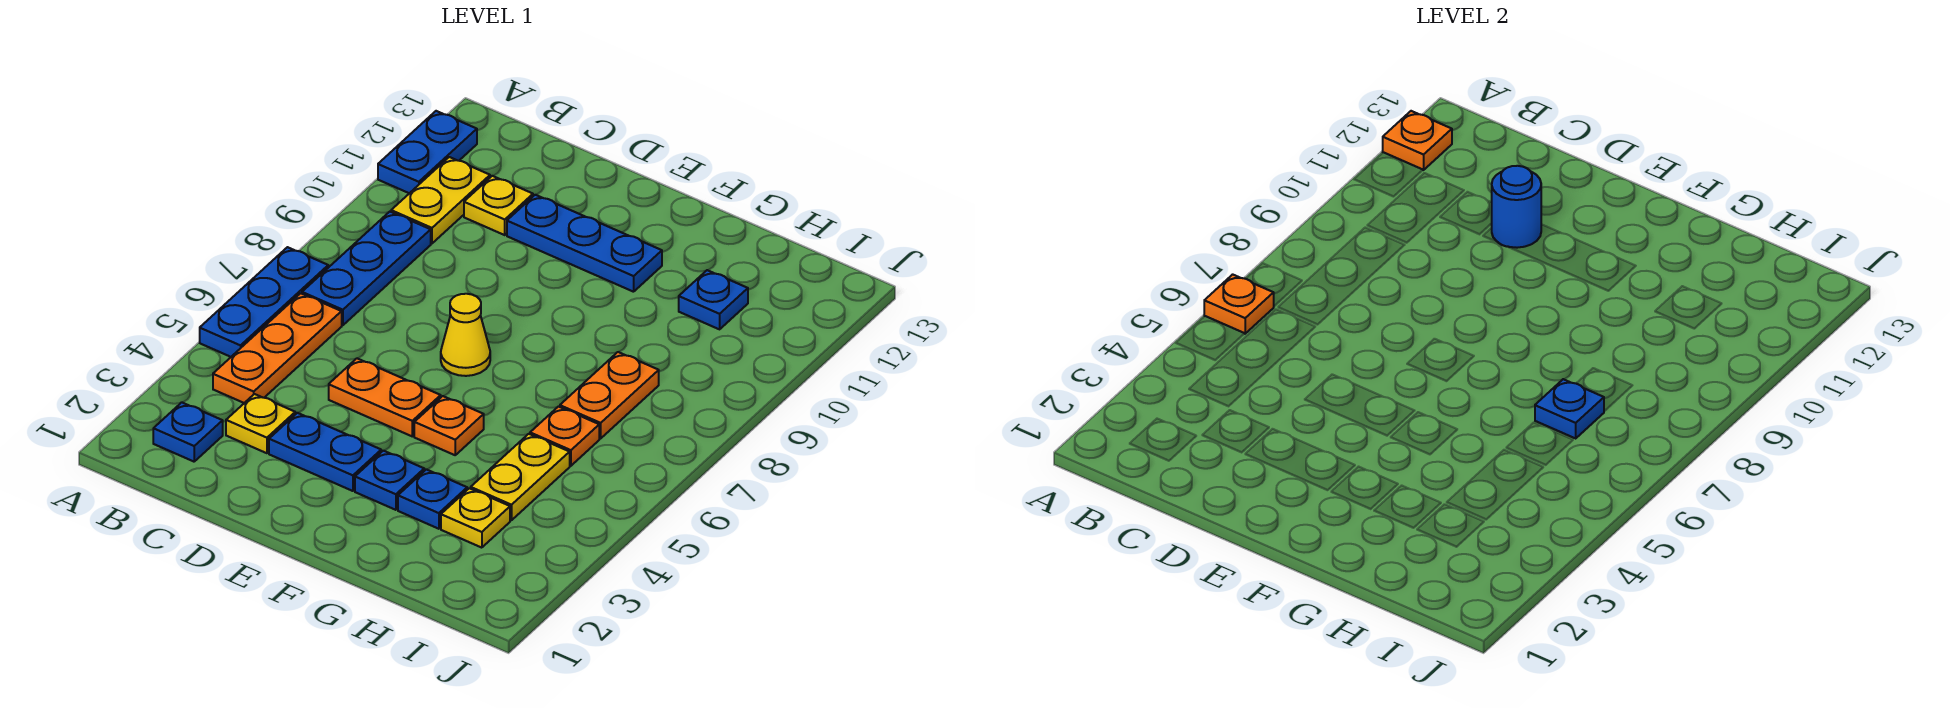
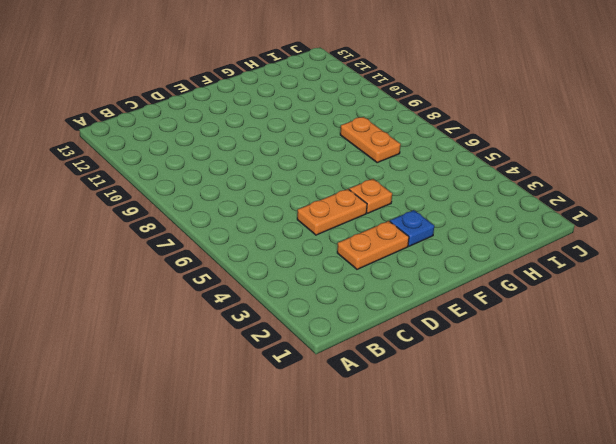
orange plate D3:E3 level 1 -> blue plate D3:E3 level 1
none -> blue plate A5:A7 level 1
none -> blue plate A11:A12 level 1
none -> blue plate B2 level 1

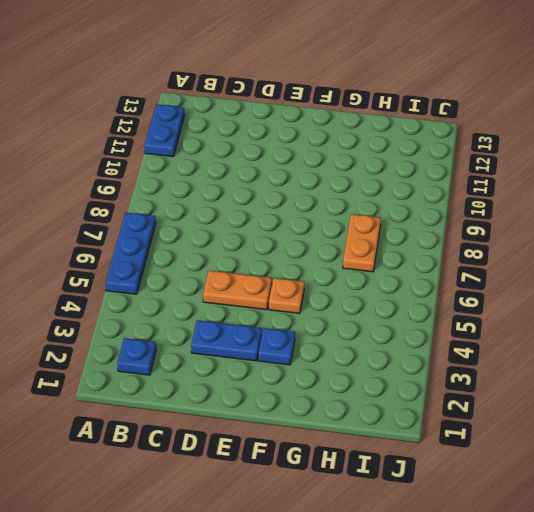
none -> orange plate B4:B6 level 1
none -> blue plate B7:B9 level 1
none -> yellow plate B10:B11 level 1

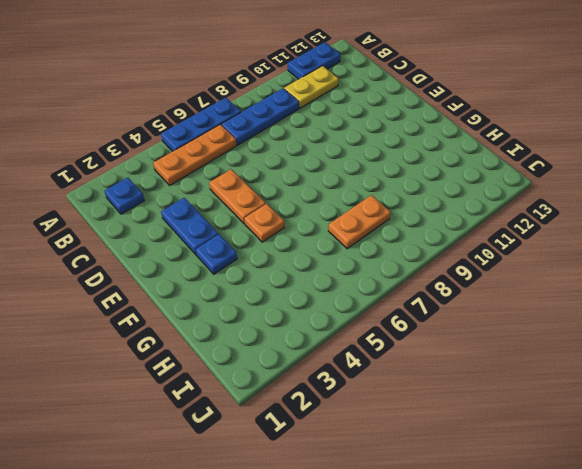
none -> yellow plate C3 level 1
none -> yellow plate C11 level 1
none -> blue plate D11:F11 level 1

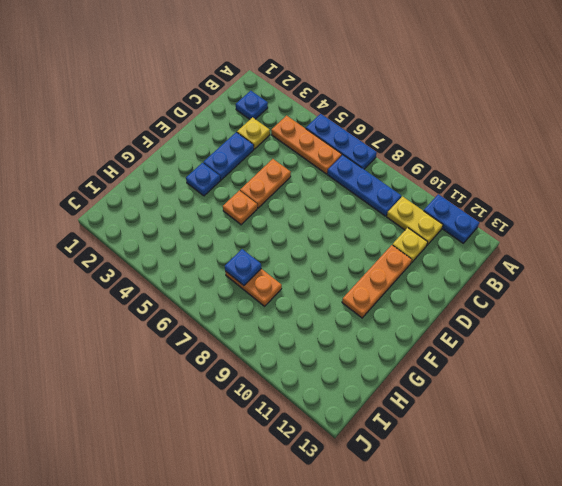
orange plate D11:F11 level 1 -> blue plate D11:F11 level 1
none -> yellow cone E7 level 1
none -> blue plate G3 level 1
none -> yellow plate H3 level 1

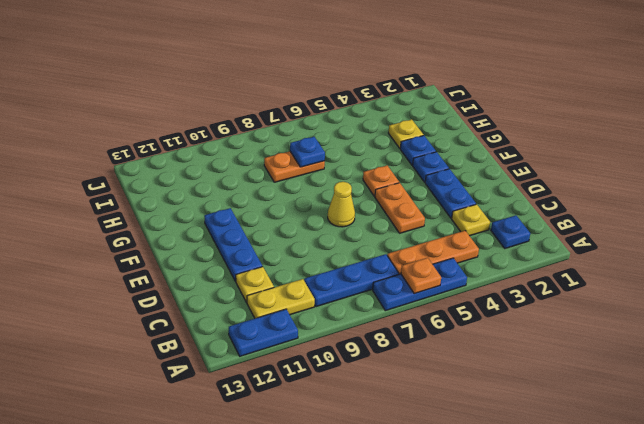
none -> yellow plate H4:H5 level 1
none -> orange plate H6 level 1
none -> blue plate H11 level 1

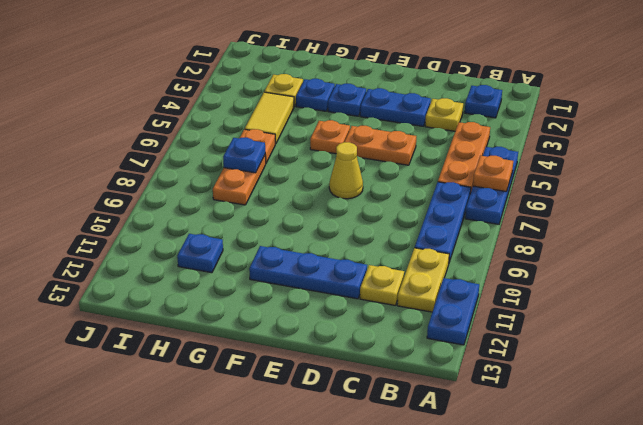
yellow tile H4:H5 level 1 -> yellow plate H4:H5 level 1
none -> orange plate A12 level 2
none -> blue round brick D11 level 2

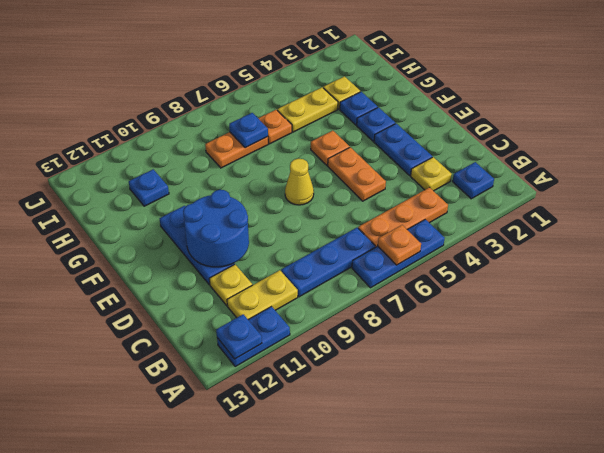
blue plate A12 level 2 -> orange plate A12 level 2
blue round brick D10:E11 level 2 -> blue round brick D11 level 2

